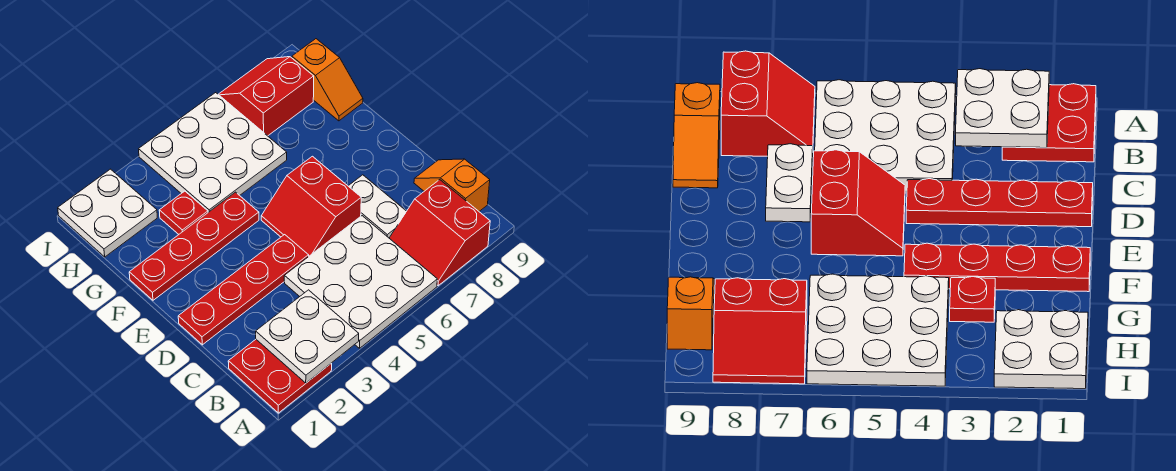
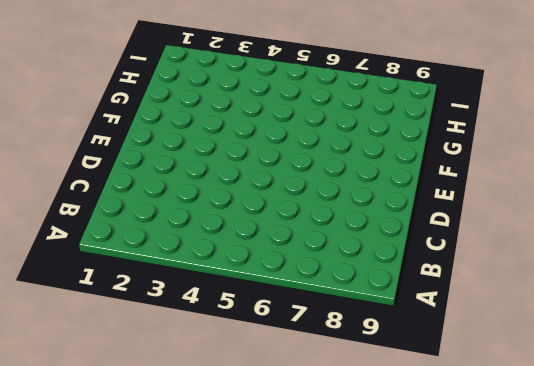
none -> red plate A1:B2 level 1
none -> white plate A4:C6 level 1
none -> red slope A7:B8 level 1 top 8

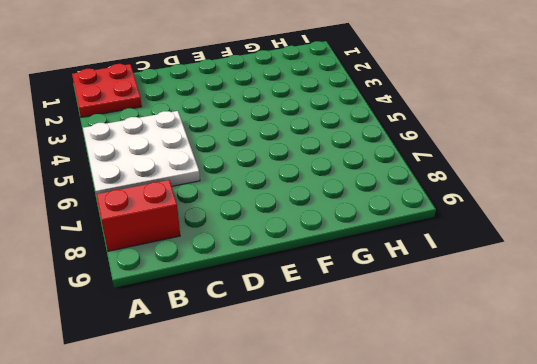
none -> orange slope B9:C9 level 1 top B
none -> white plate C7:D7 level 1
none -> red plate D1:D4 level 1

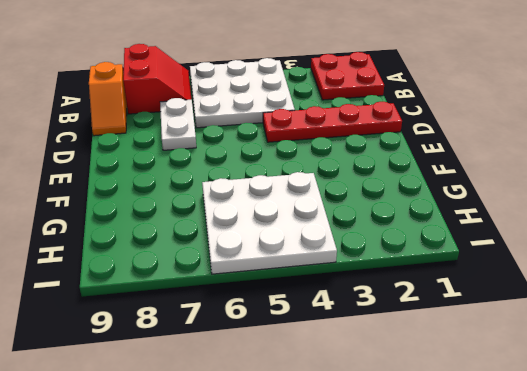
none -> red slope D5:E6 level 1 top 6
none -> red plate F1:F4 level 1
none -> red plate G3 level 1

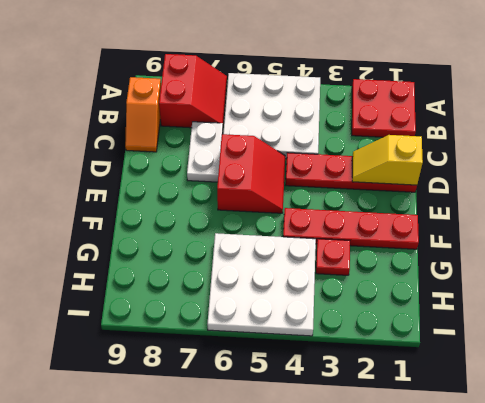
yellow slope D1:D2 level 2 top 1 -> none
none -> orange slope G9:H9 level 1 top H
none -> white plate H1:I2 level 1
none -> red slope H7:I8 level 1 top H

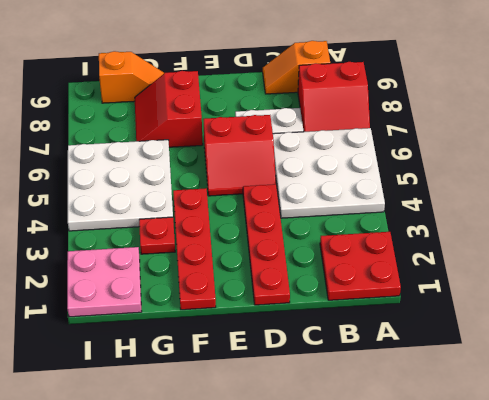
red slope F7:G8 level 1 top F -> red slope H7:I8 level 1 top H
pink plate H1:I2 level 1 -> white plate H1:I2 level 1
none -> white plate A2:B3 level 2

